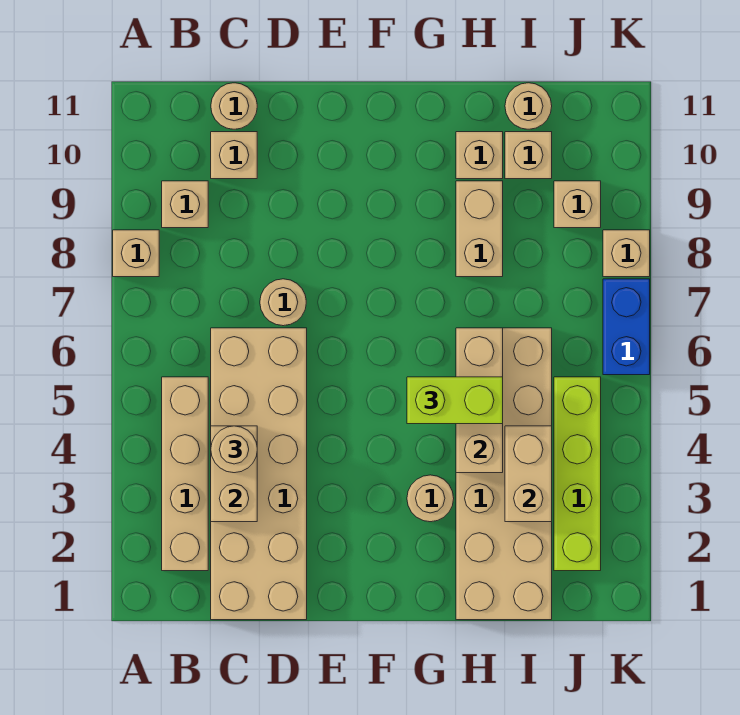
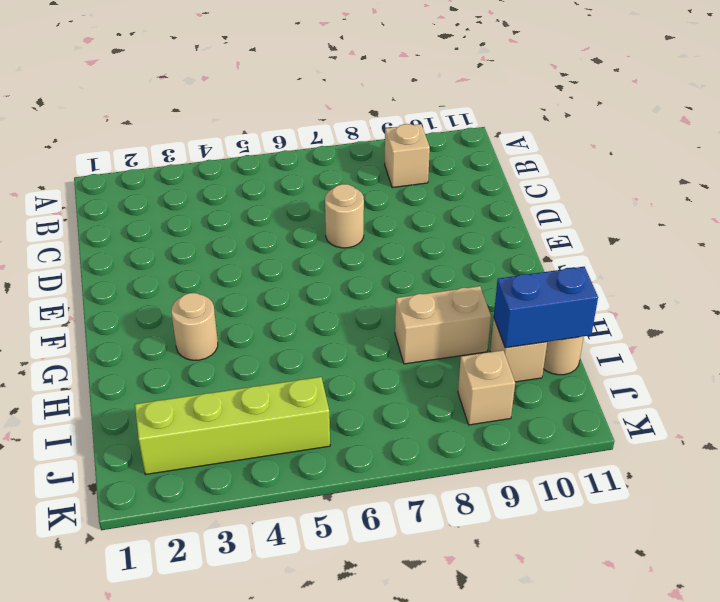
blue brick I10:I11 level 2 -> blue brick K6:K7 level 1
none -> tan brick A8 level 1
none -> tan brick B2:B5 level 1
none -> tan brick C1:D6 level 1

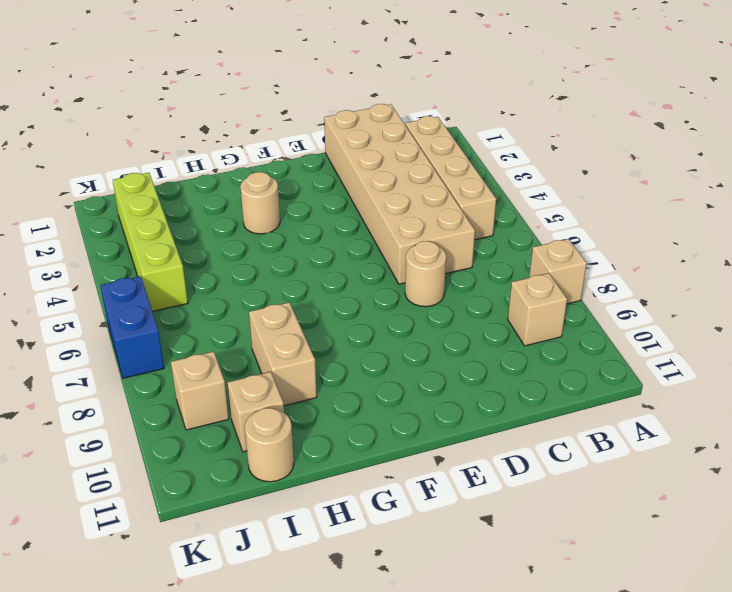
none -> tan brick C10 level 1
none -> tan round brick C11 level 1
none -> tan brick H1:I6 level 1

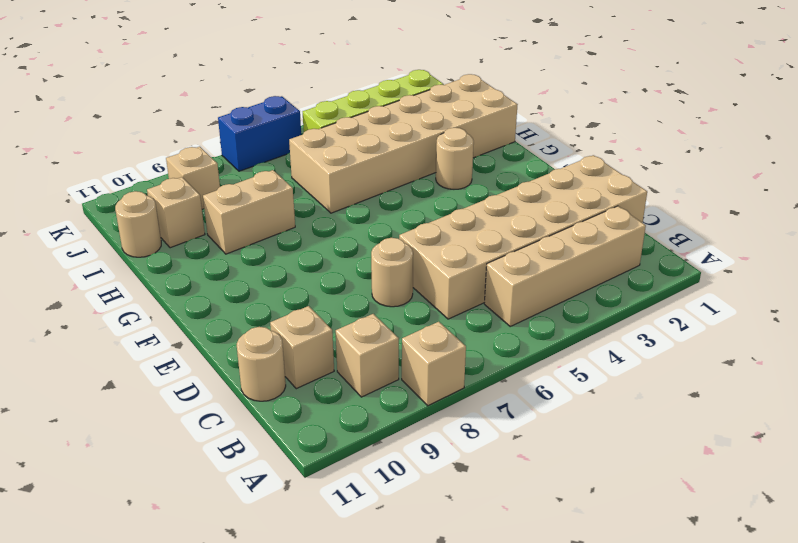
none -> tan brick H10 level 1
none -> tan brick K8 level 1
none -> tan brick C3:C4 level 2

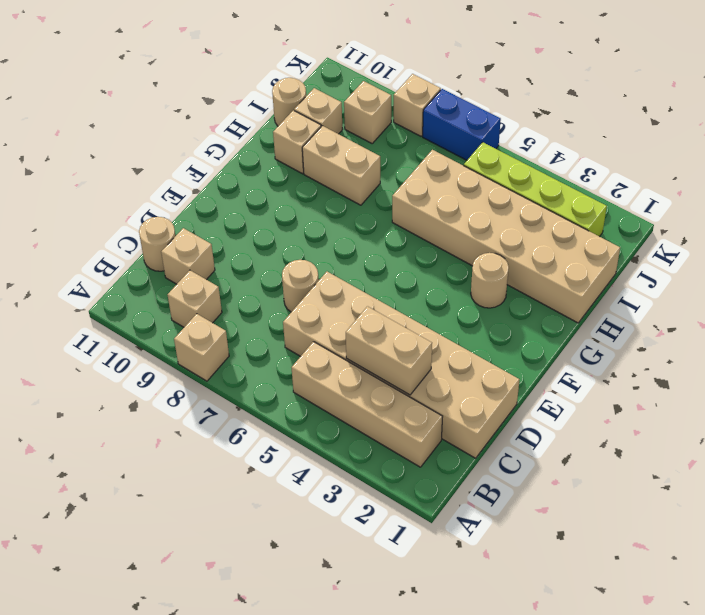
none -> tan brick H4:H6 level 2
none -> tan brick I3:I4 level 2
none -> tan round brick C4 level 3

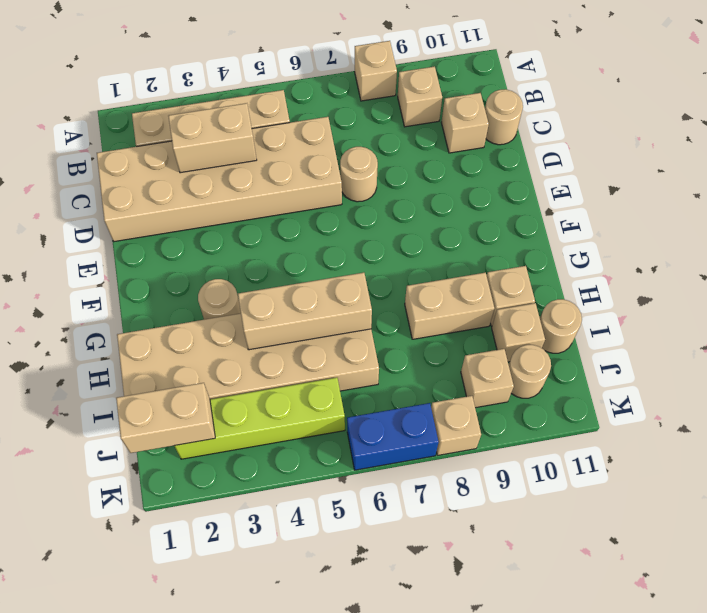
tan brick J1:J2 level 2 -> tan brick I3:I4 level 2
tan round brick J10 level 1 -> tan round brick C4 level 3
none -> lime brick G5:H5 level 3

